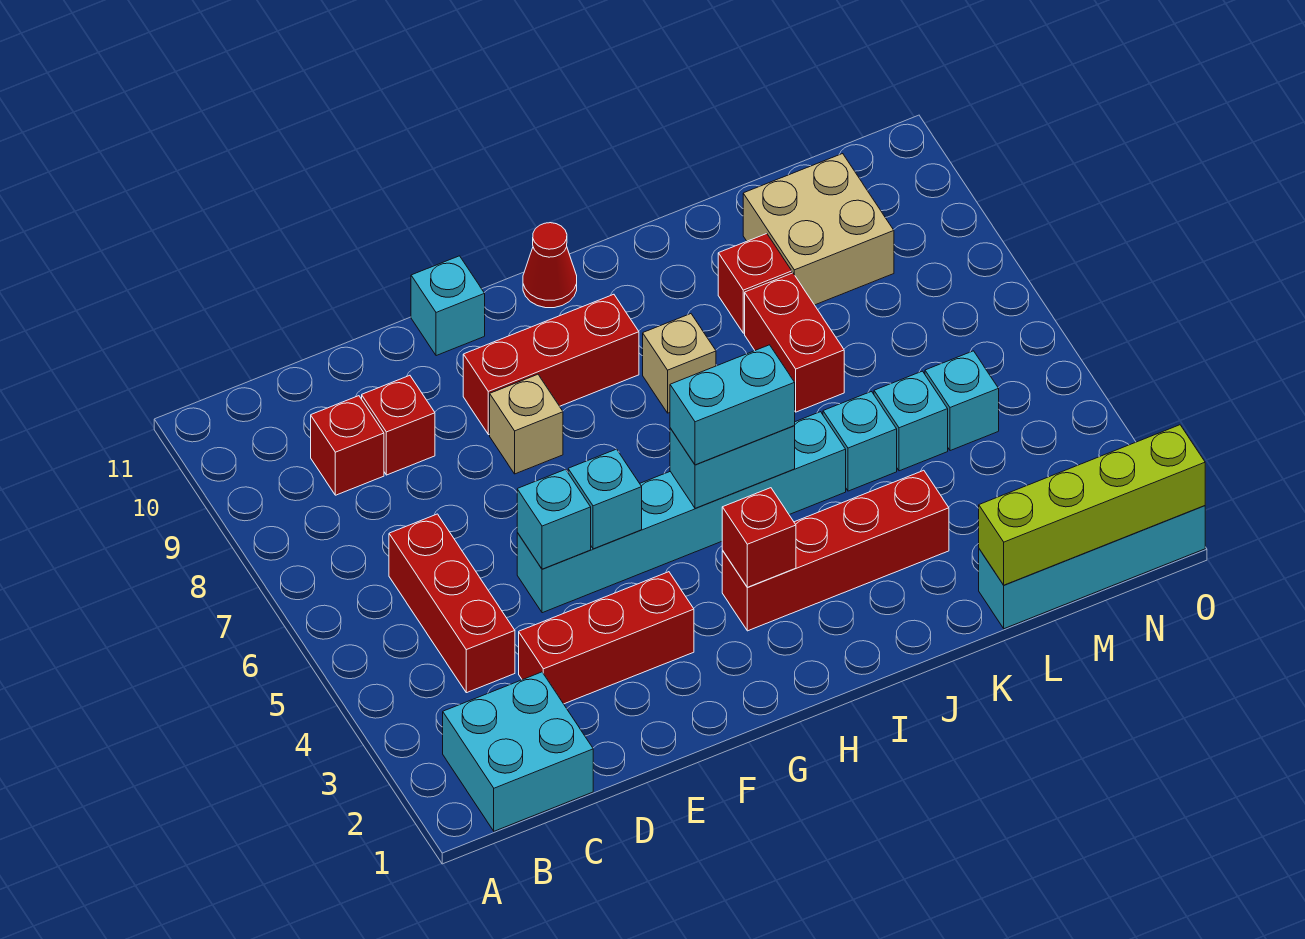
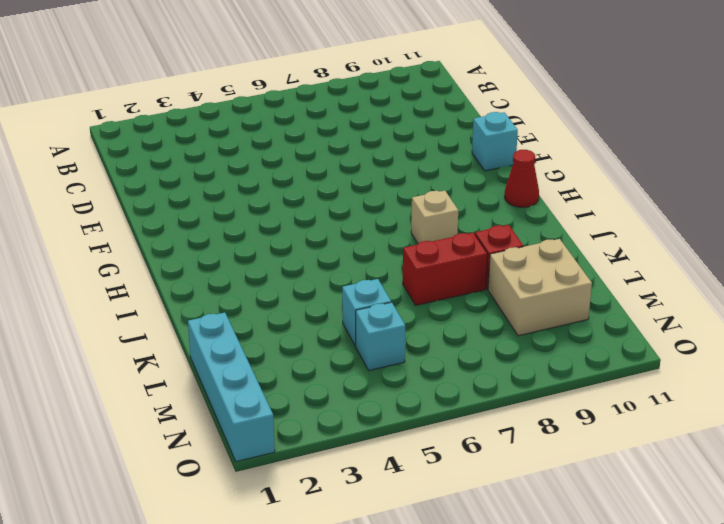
none -> cyan brick B1:C2 level 1
none -> red brick C4:C6 level 1
none -> red brick C9 level 1

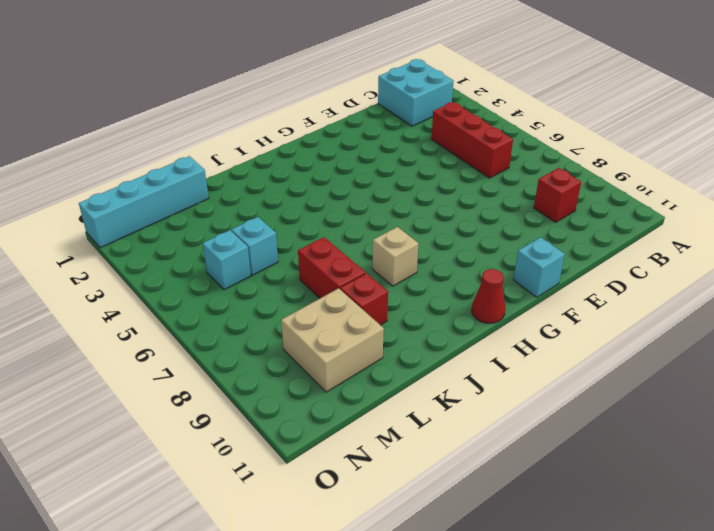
none -> red brick D3:F3 level 1
none -> red brick D9 level 1
none -> cyan brick E5:J5 level 1

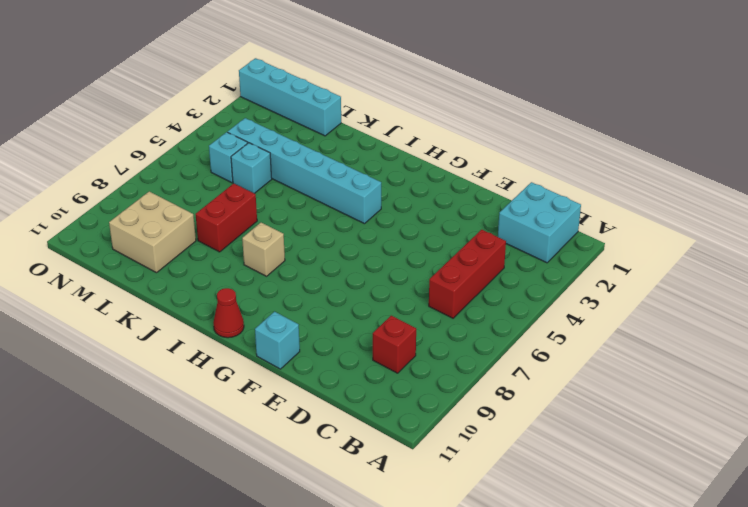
cyan brick H4:M4 level 1 -> cyan brick E5:J5 level 1
none -> red brick D3:F3 level 1
none -> red brick D9 level 1
none -> tan brick F8 level 1

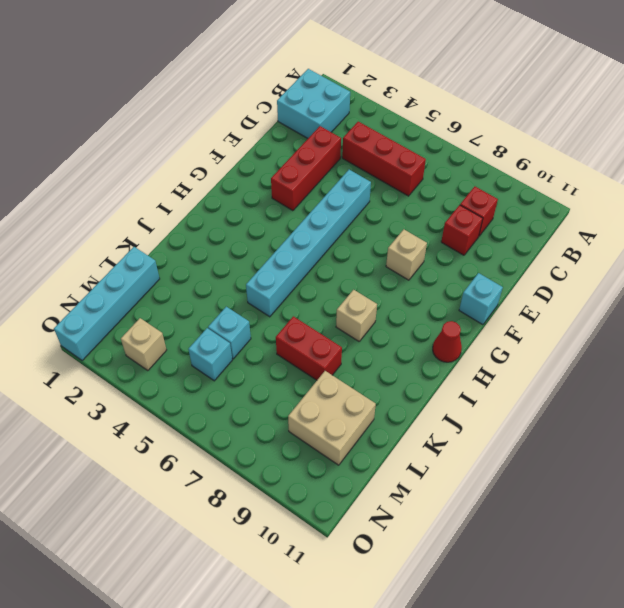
tan brick N3 level 1 -> none
none -> red brick F9:H9 level 1
none -> red brick H3:K3 level 1
none -> cyan brick K5 level 1

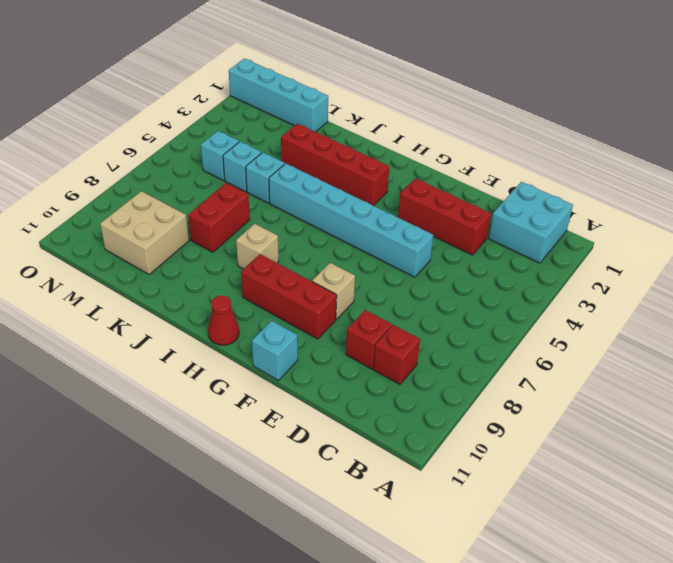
none -> red brick C4:C6 level 1
none -> red brick K9 level 1
none -> cyan brick E5 level 2

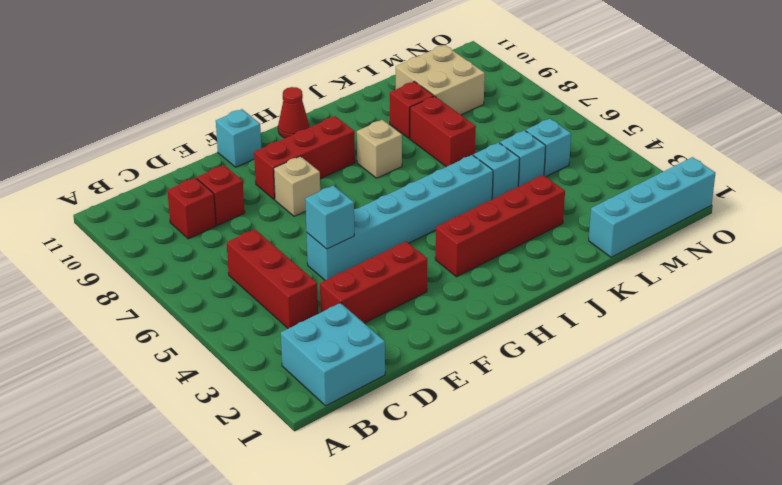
none -> cyan brick F5 level 2
none -> red brick H3 level 2
none -> cyan brick H5:I5 level 2

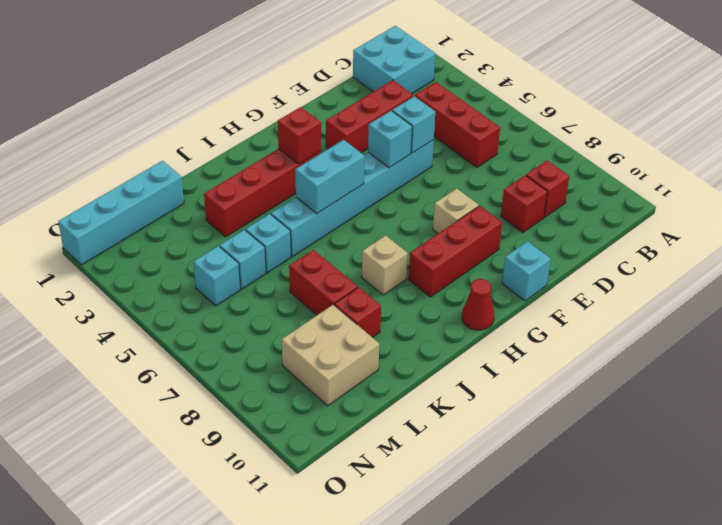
none -> lime brick L1:O1 level 2
none -> cyan brick H5:I5 level 3

